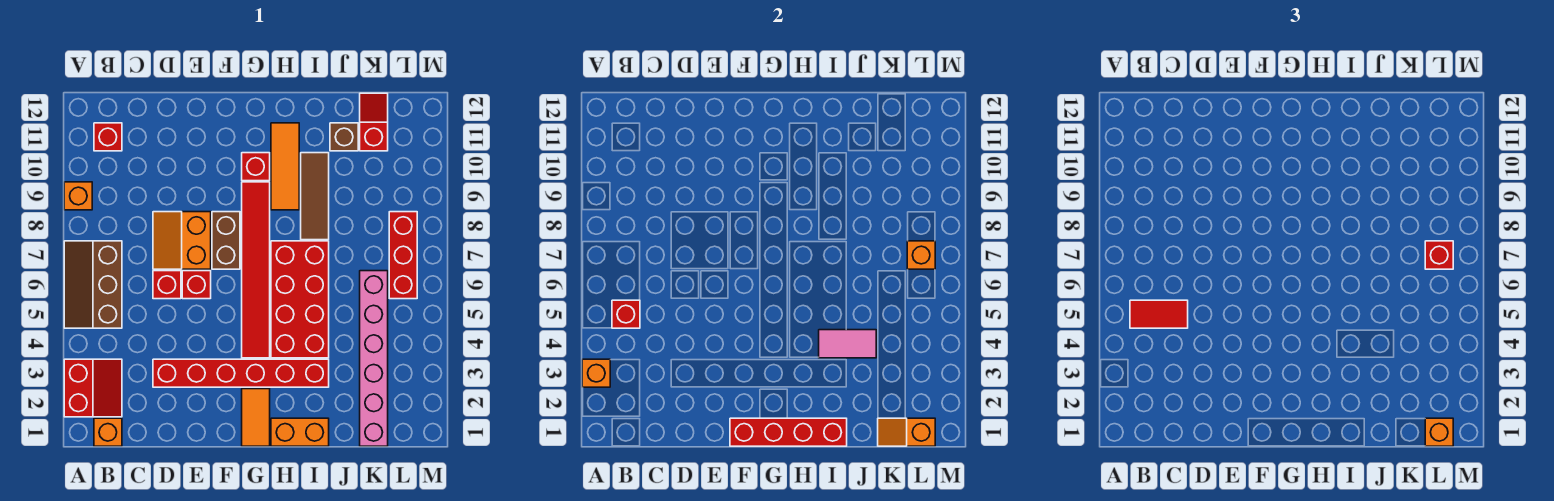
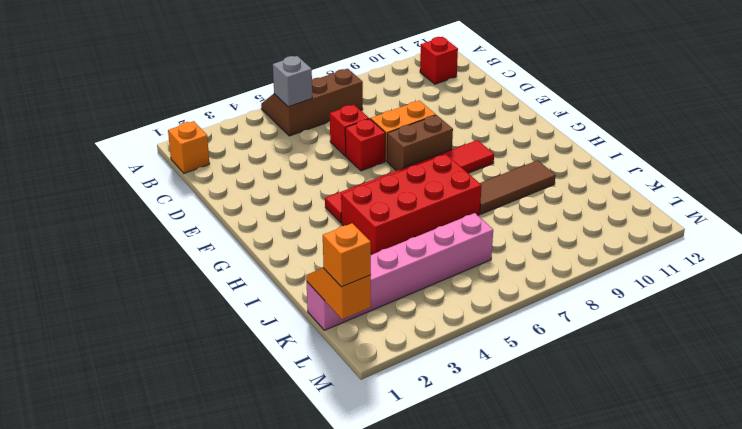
grey brick B5 level 2 -> red brick B5 level 2
none -> red slope A2:B3 level 1 top A
none -> orange brick A9 level 1
none -> red brick D3:I3 level 1
none -> orange tile G1:G2 level 1

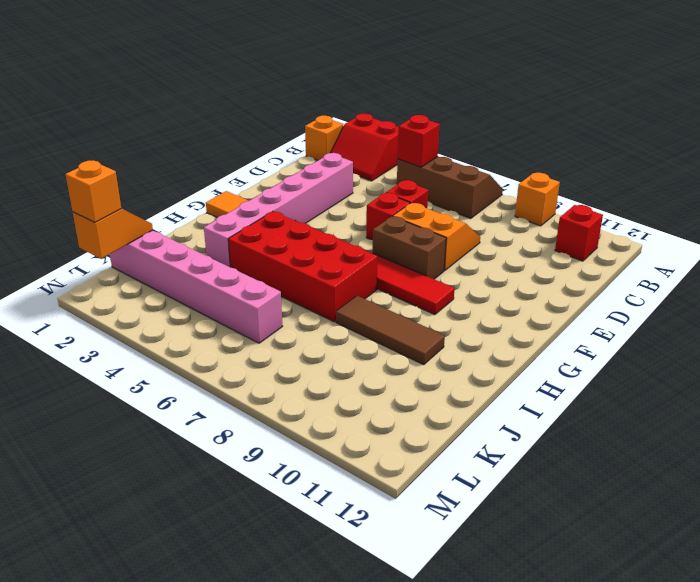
pink brick D3:I3 level 1 -> red brick D3:I3 level 1
none -> red brick G10 level 1
none -> orange brick H1:I1 level 1
none -> orange tile H9:H11 level 1
none -> brown brick J11 level 1

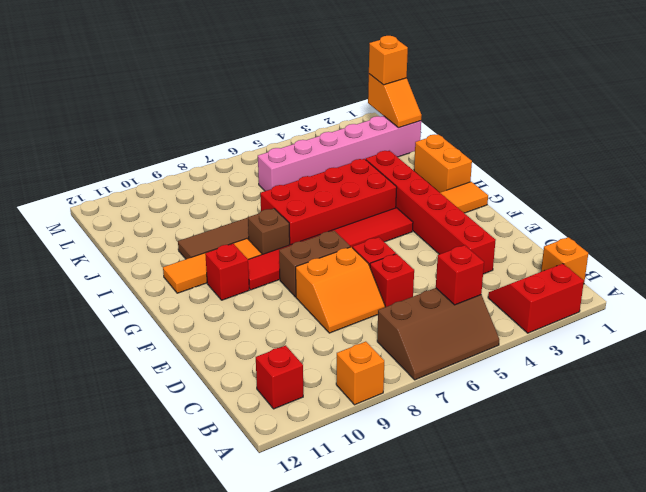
brown brick H8 level 1 -> brown brick J11 level 1
none -> red slope K11:K12 level 1 top 11
none -> red brick L6:L8 level 1
none -> orange brick A3 level 2
none -> red brick F1:I1 level 2

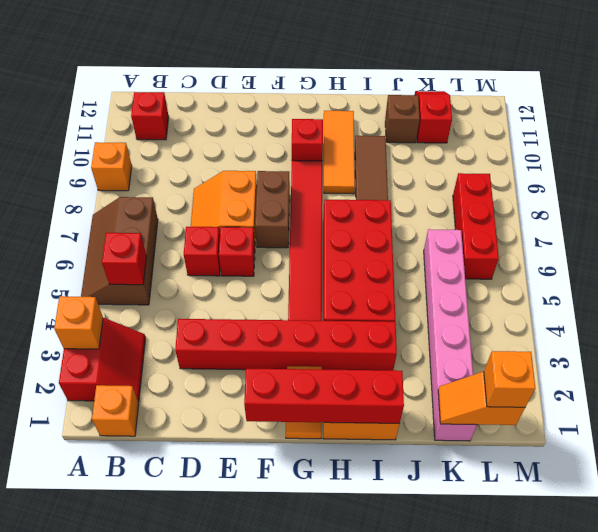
none -> pink tile I4:J4 level 2
none -> orange brick L7 level 2
none -> red tile B5:C5 level 3
none -> red brick L7 level 3

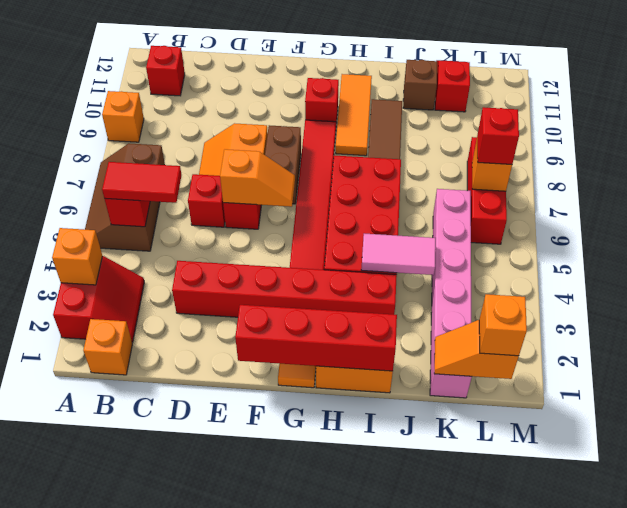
orange slope E6:F6 level 2 top E -> none

